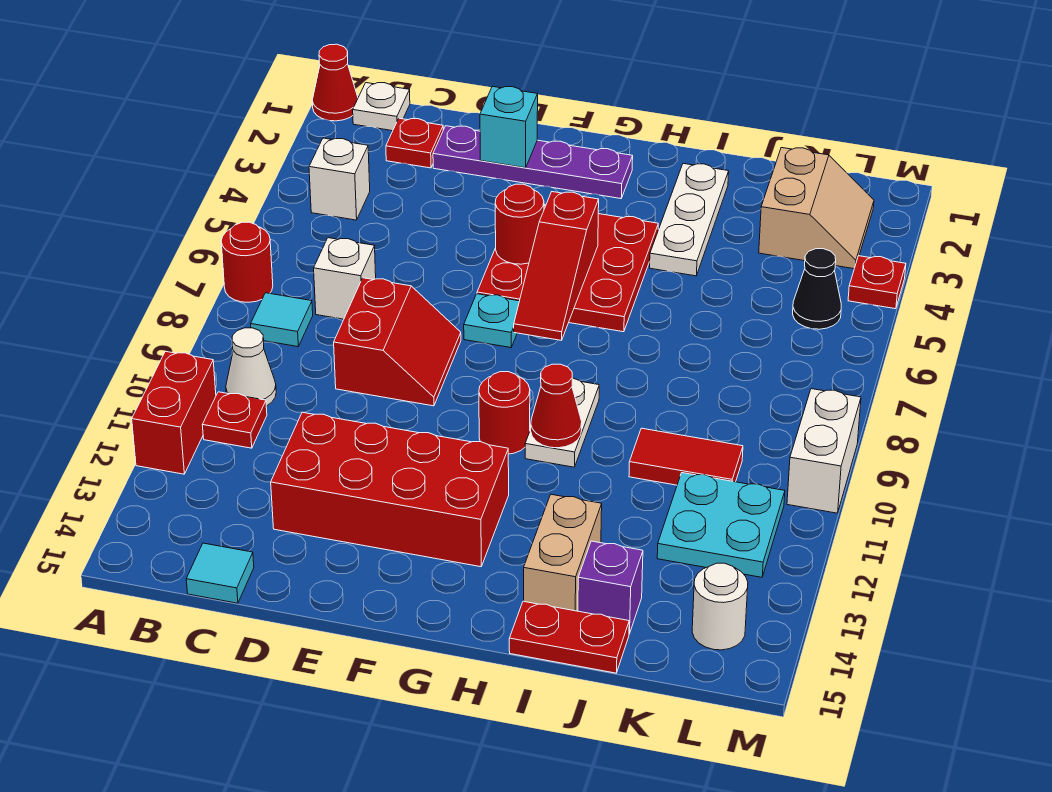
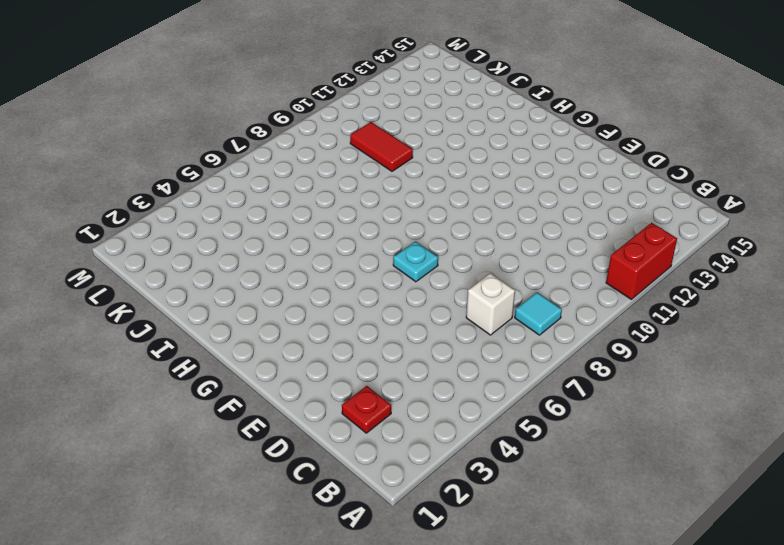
none -> red cone A1 level 1
none -> red round brick A7 level 1
none -> white plate B1 level 1
none -> white brick B4 level 1

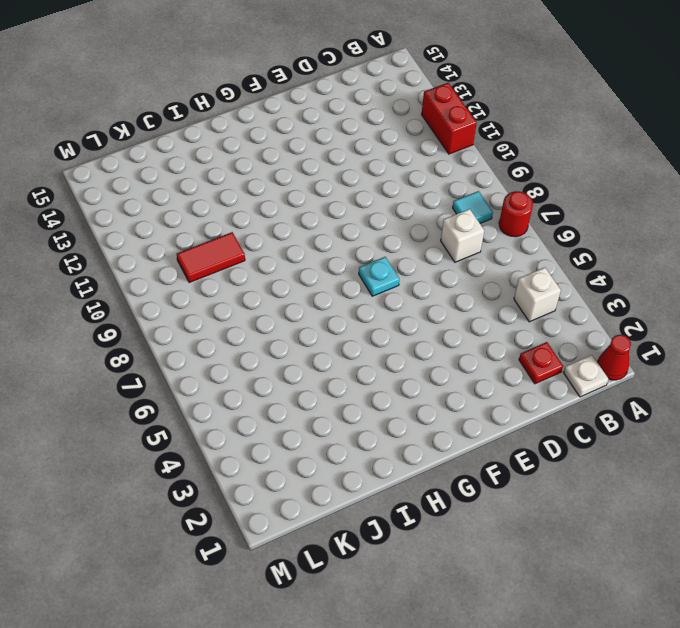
none -> white cone B10 level 1
none -> red plate B11 level 1
none -> cyan tile C15 level 1
none -> purple plate D2:G2 level 1

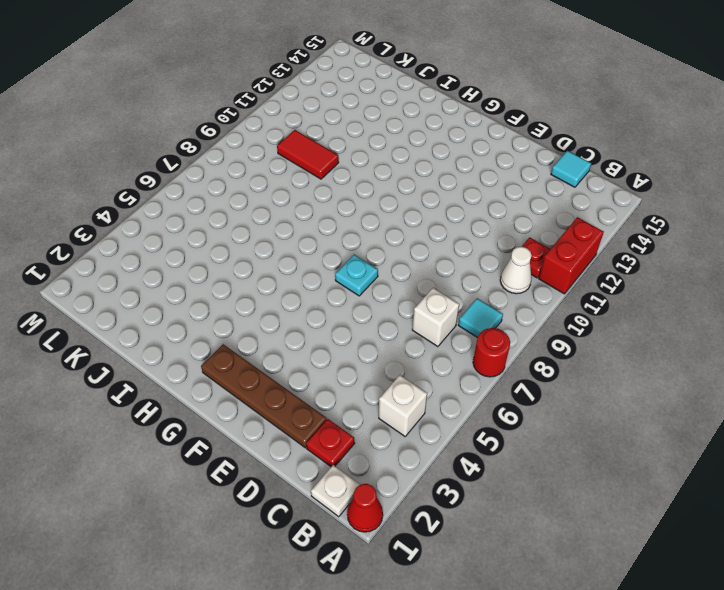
brown plate D2:G2 level 1 -> purple plate D2:G2 level 1
none -> red slope D8:E9 level 1 top D
none -> red brick D12:G13 level 1
none -> red plate F4:H6 level 1
none -> red round brick G10 level 1

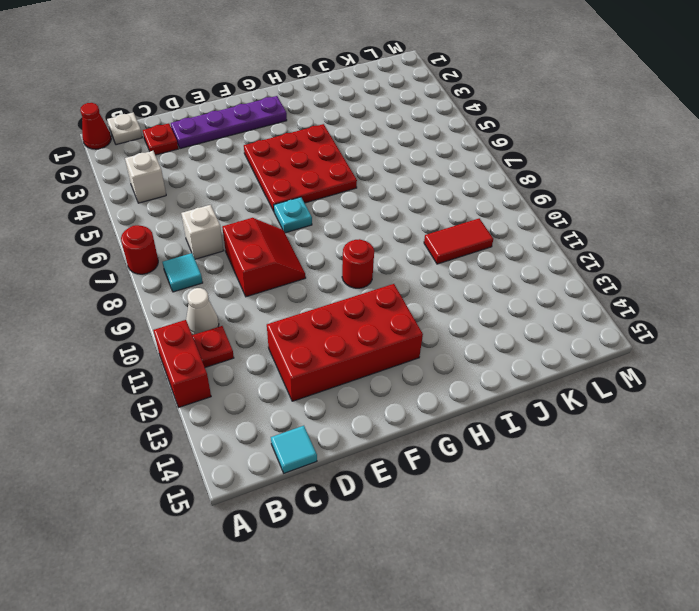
none -> white plate H9:H10 level 1
none -> white plate I2:I4 level 1
none -> tan brick I13:I14 level 1
none -> red plate I15:J15 level 1

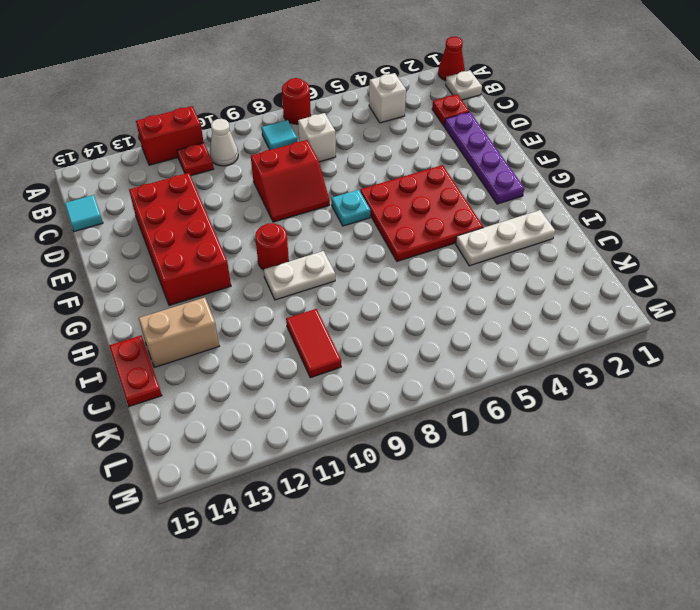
none -> purple brick J14 level 1
none -> tan slope K2:L3 level 1 top K
none -> cyan plate K11:L12 level 1
none -> black cone L5 level 1

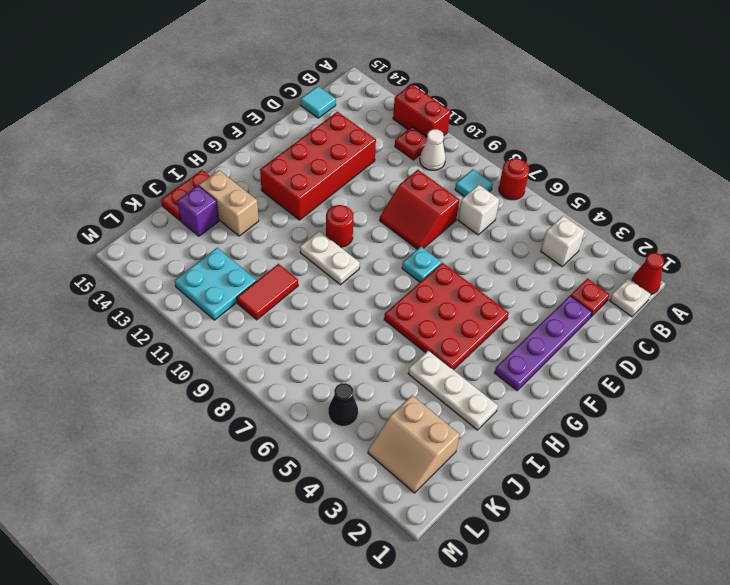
none -> white round brick L14 level 1
none -> red plate M4 level 1
none -> white brick M9:M10 level 1
none -> cyan brick E2 level 2

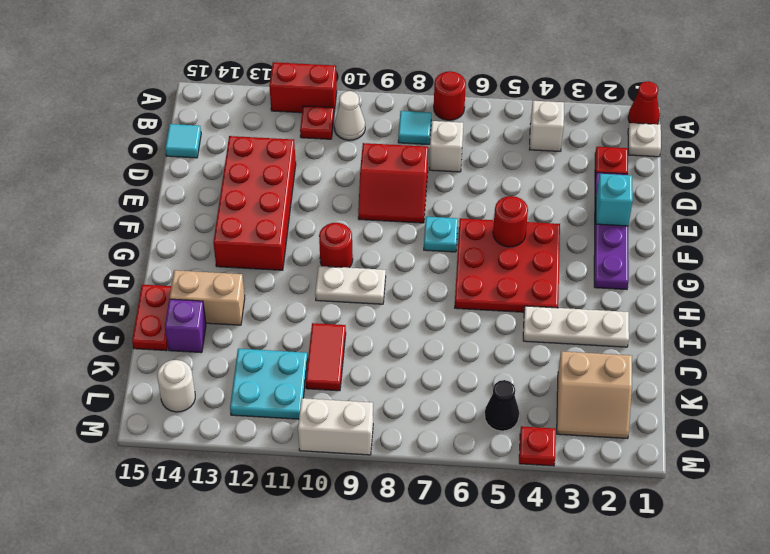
none -> red slope G5:G7 level 2 top 5
none -> red cone H10 level 2

